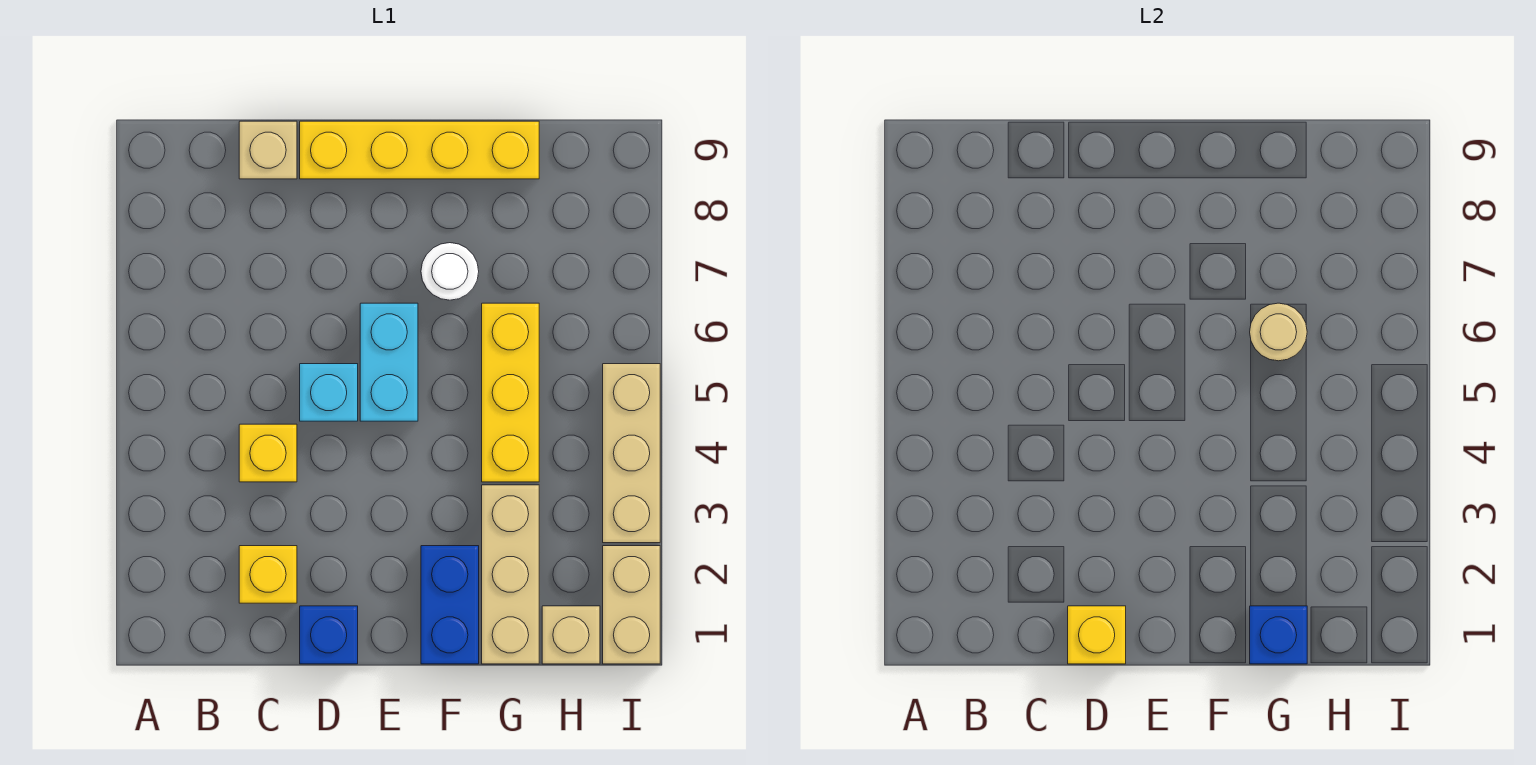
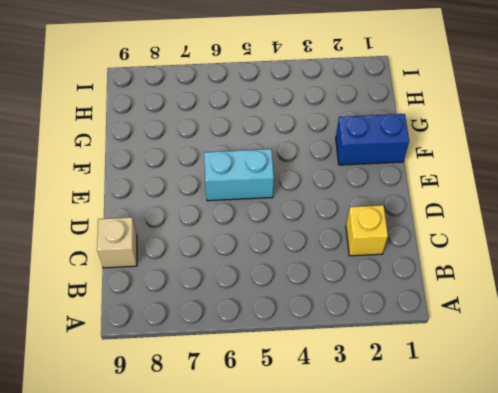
none -> yellow brick C4 level 1
none -> blue brick D1 level 1
none -> cyan brick D5 level 1

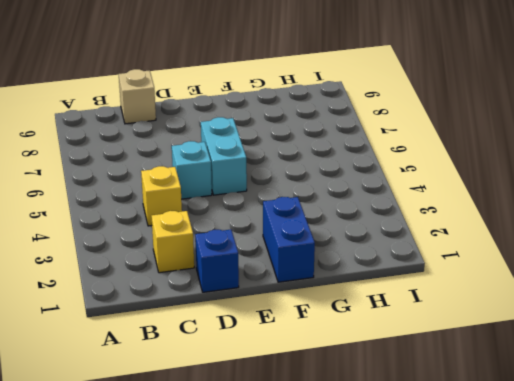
none -> yellow brick D9:G9 level 1
none -> white round brick F7 level 1
none -> tan brick G1:G3 level 1

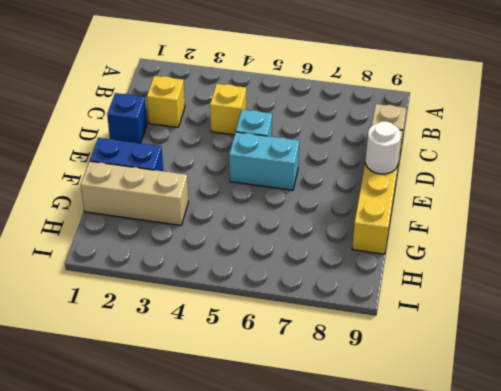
white round brick E9 level 2 -> white round brick F7 level 1
none -> yellow brick G4:G6 level 1
none -> tan brick H1 level 1
none -> tan brick I1:I2 level 1

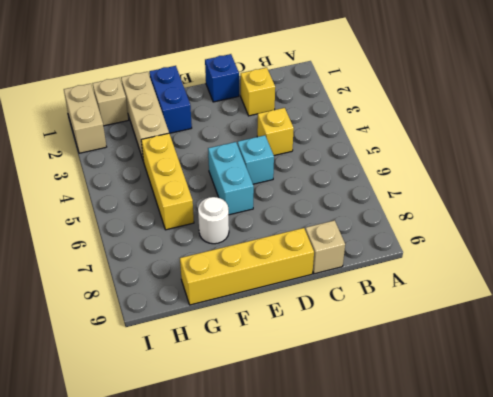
none -> tan brick I3:I5 level 1
none -> yellow brick D1 level 2
none -> blue brick G1 level 2

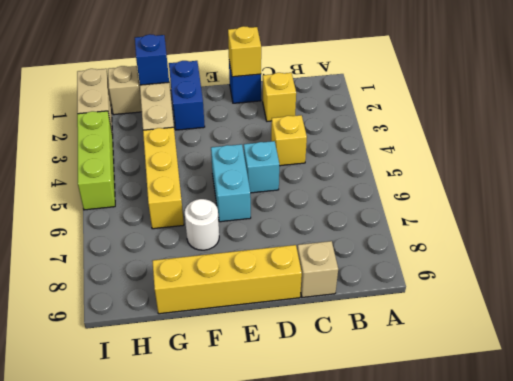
lime brick I3:I5 level 1 -> tan brick I3:I5 level 1
none -> tan round brick G6 level 2

